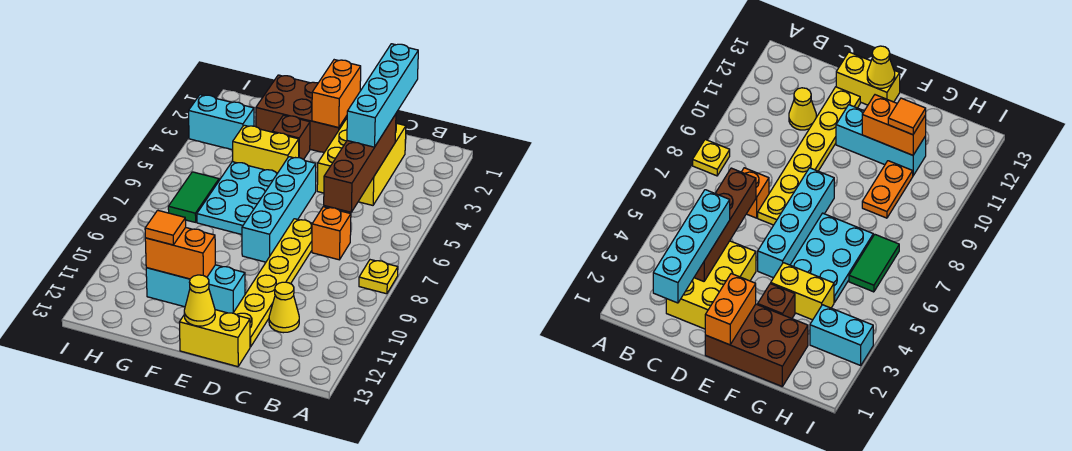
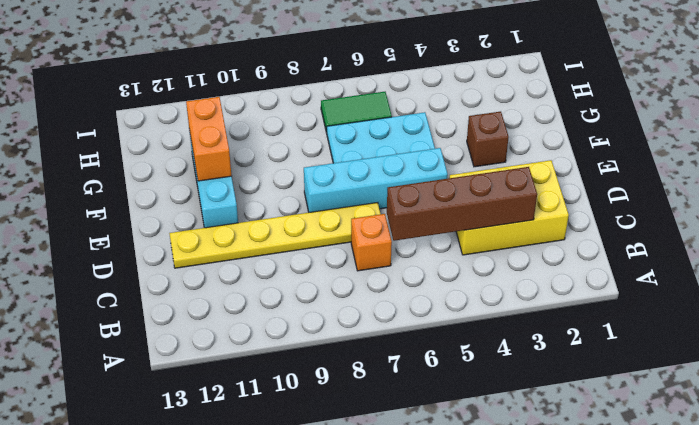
none -> yellow plate A8 level 1
none -> yellow cone C11 level 1
none -> yellow brick D13:E13 level 1

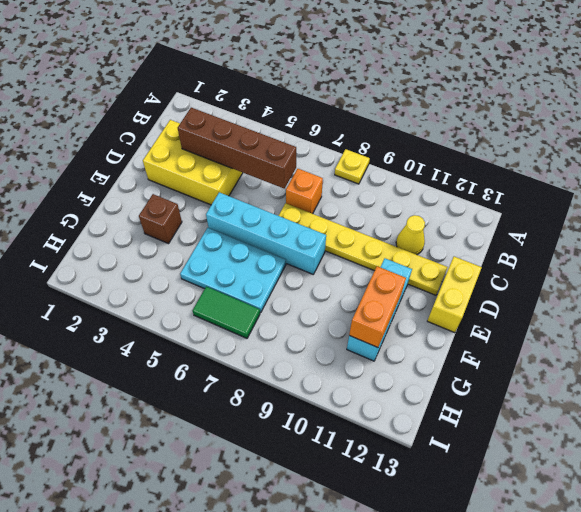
none -> brown brick E1:G2 level 1
none -> yellow brick F4:G4 level 1
none -> orange plate G9:G10 level 1

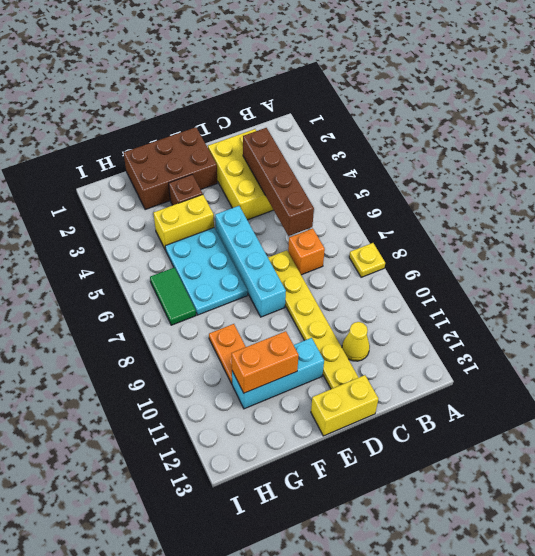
none -> cyan brick H3:I3 level 1
none -> orange brick E1:E2 level 2
none -> yellow cone E13 level 2

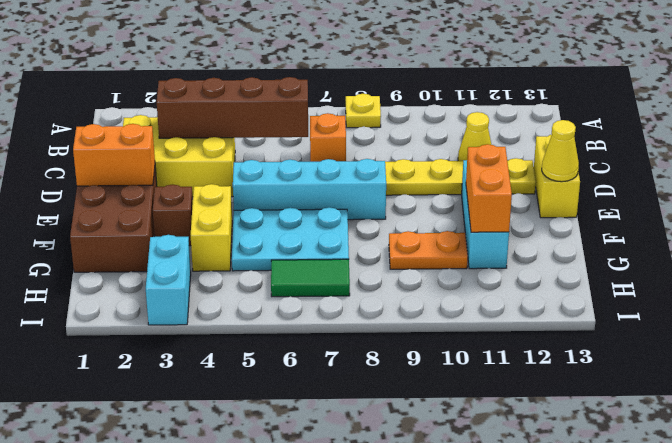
none -> cyan brick C1:C4 level 3
none -> orange tile G11 level 3

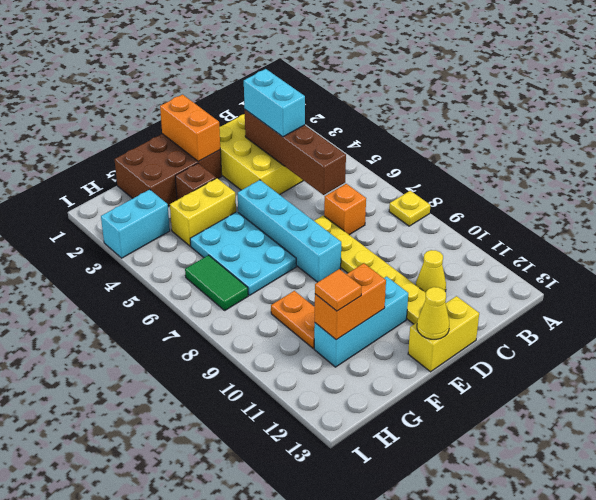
cyan brick C3:C4 level 3 -> cyan brick C1:C4 level 3

